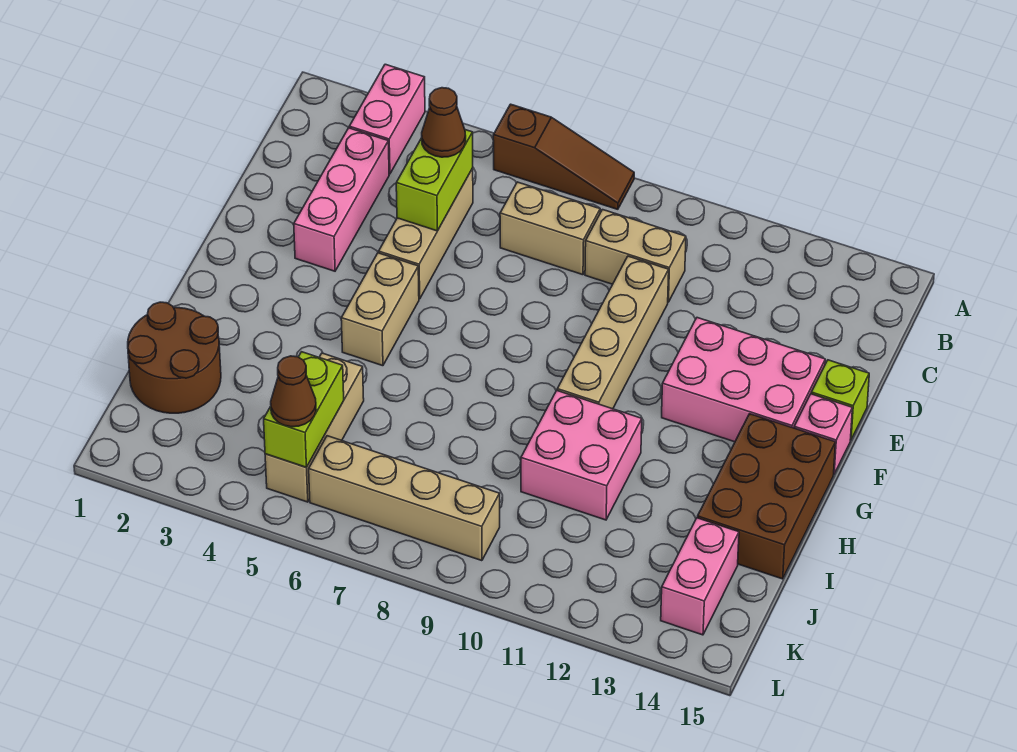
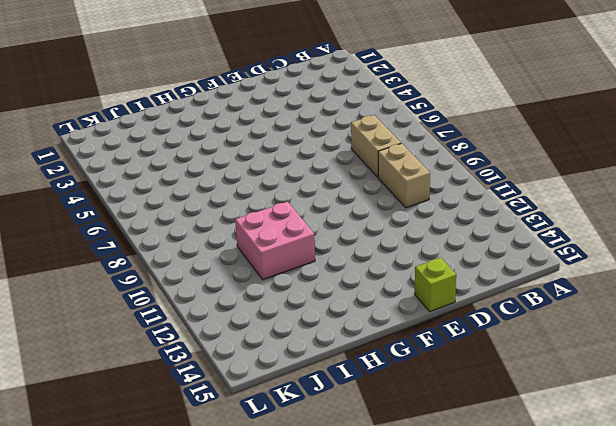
none -> pink brick A3:B3 level 1
none -> brown slope A6:A8 level 1 top 6
none -> pink brick C3:E3 level 1

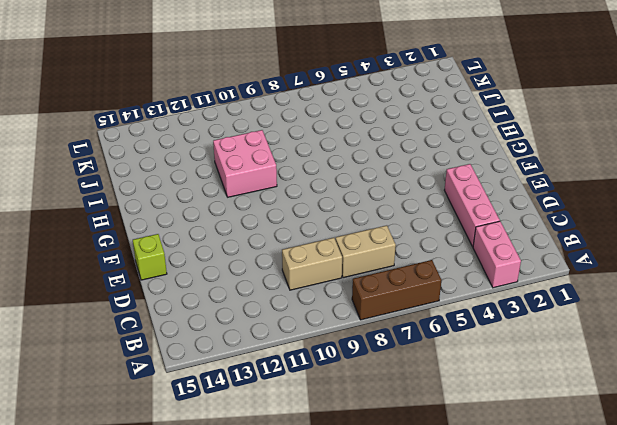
brown brick A6:A8 level 1 -> brown slope A6:A8 level 1 top 6
none -> tan brick C5:E5 level 1
none -> tan brick D10:G10 level 1
none -> pink brick E12:F14 level 1

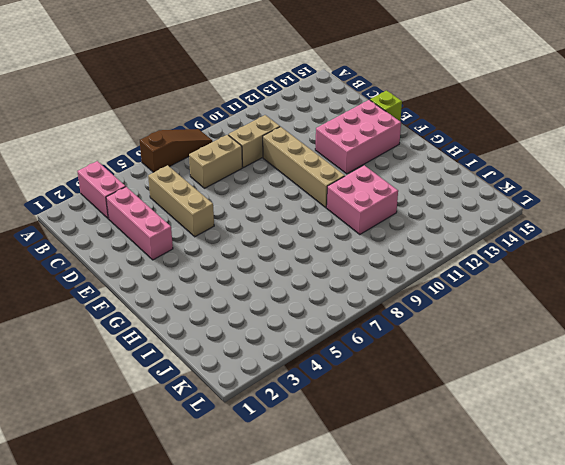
none -> tan brick F5:G5 level 1
none -> pink brick F15 level 1
none -> brown brick G14:I15 level 1

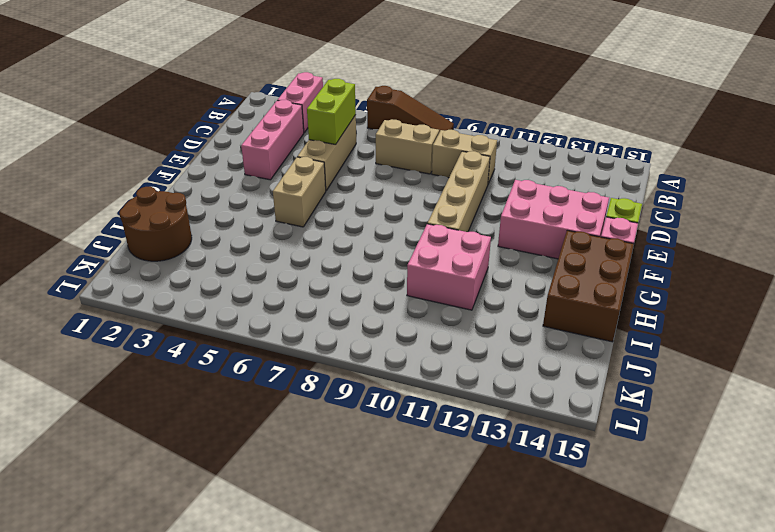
none -> tan brick I5:K5 level 1
none -> pink brick J14:K14 level 1
none -> tan brick K6:K9 level 1

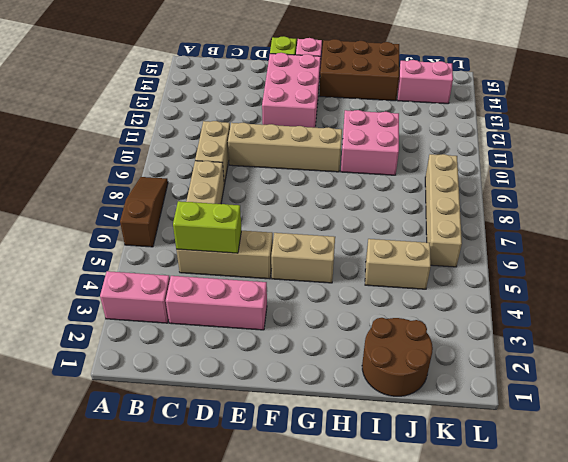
tan brick I5:J5 level 1 -> tan brick I5:K5 level 1
none -> lime brick J5:K5 level 2
none -> brown cone C5 level 3
none -> brown cone K5 level 3

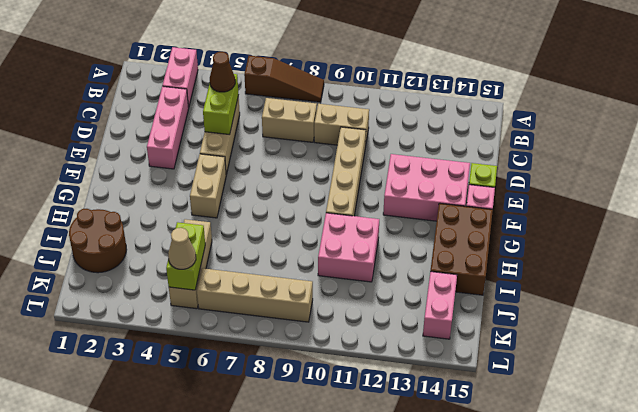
tan cone K5 level 3 -> brown cone K5 level 3

